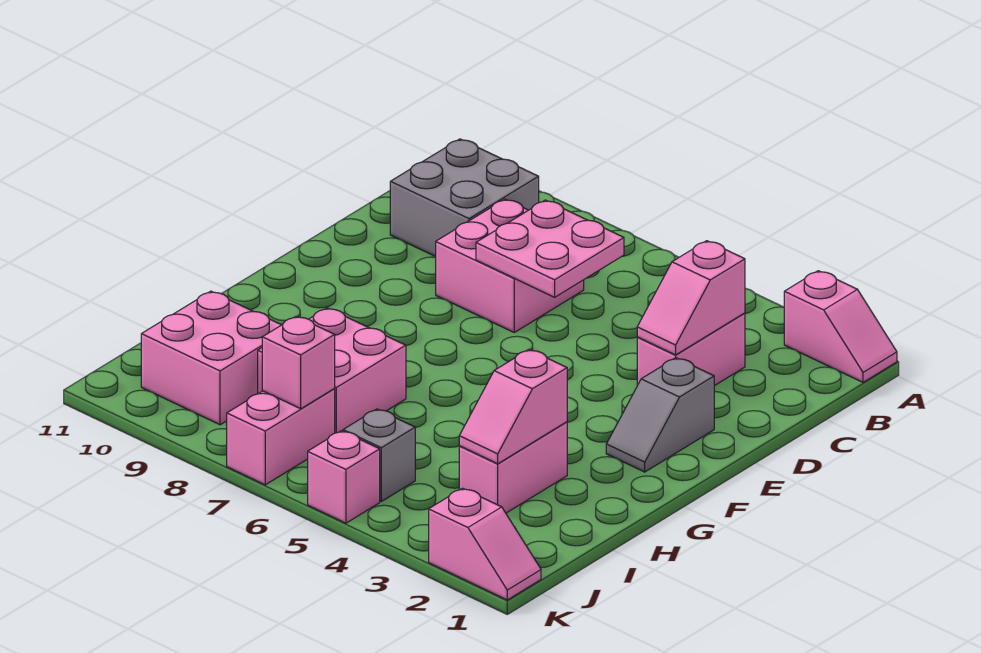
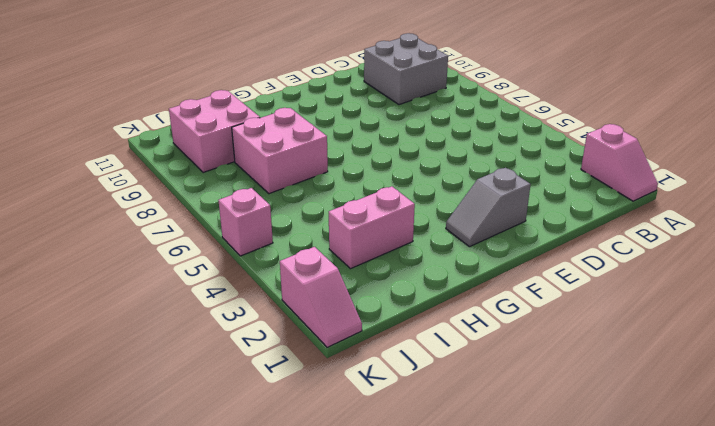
none -> pink brick C3:D3 level 1
none -> pink brick C7:D8 level 1
none -> grey brick J5 level 1

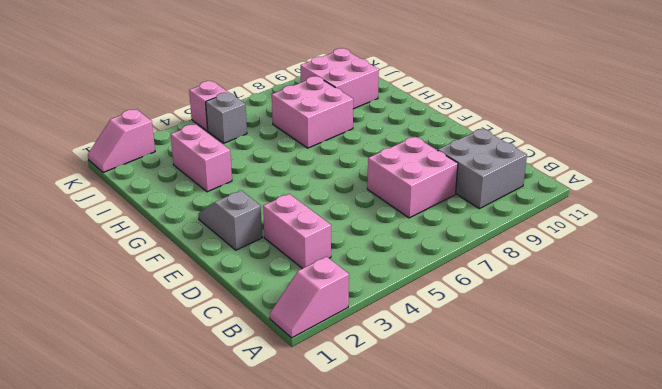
none -> pink brick J7:K7 level 1
none -> pink slope C3:D3 level 2 top C
none -> pink plate C6:D7 level 2

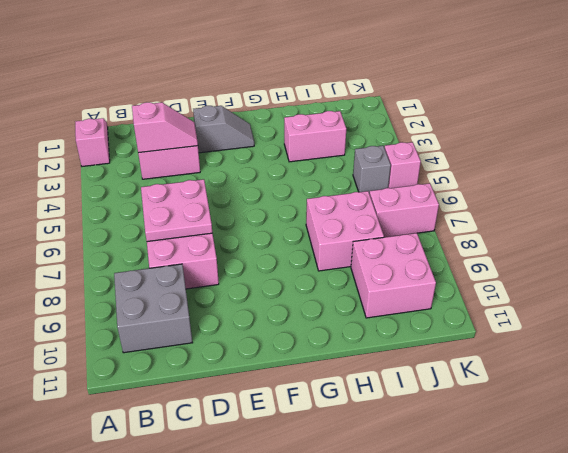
none -> pink slope K1:K2 level 1 top 2
none -> pink slope H3:I3 level 2 top H
none -> pink brick J7 level 2

